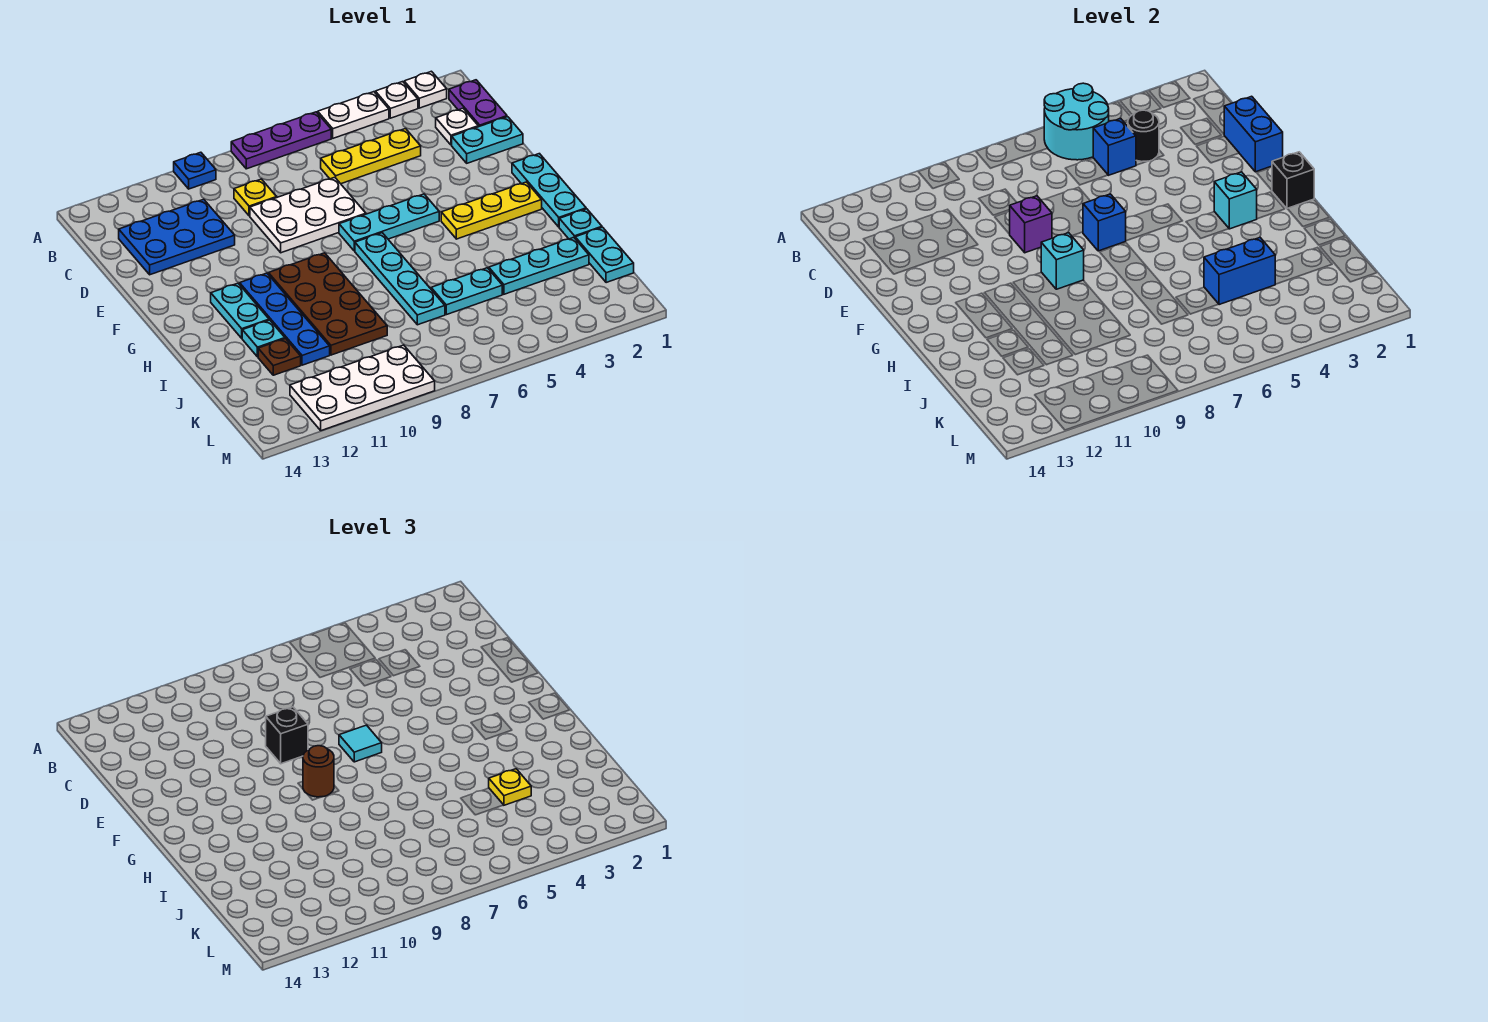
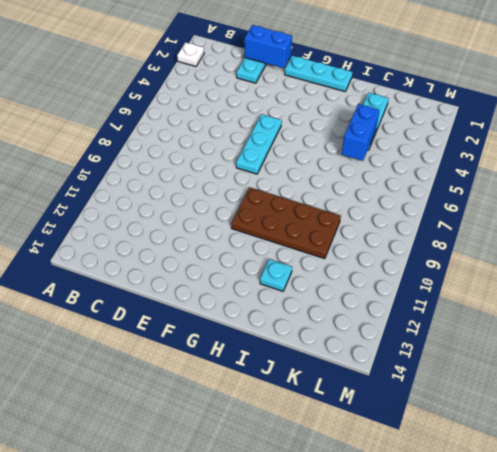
none -> white plate A3 level 1
none -> white plate A4:A5 level 1
none -> purple plate A6:A8 level 1
none -> blue plate A10 level 1

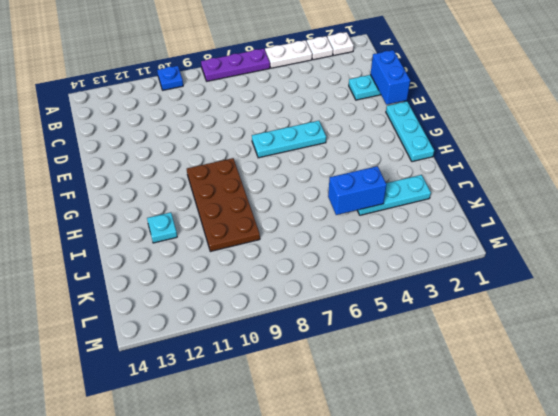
none -> purple plate B1:C1 level 1
none -> white plate C2 level 1
none -> yellow plate C4:C6 level 1
none -> yellow plate C9 level 1

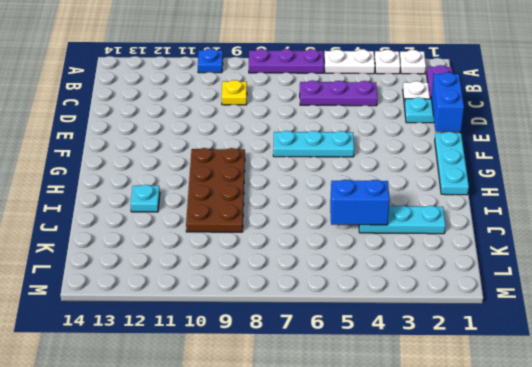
purple plate C4:C6 level 1 -> yellow plate C4:C6 level 1
none -> blue plate C11:D13 level 1
none -> white plate D7:E9 level 1
none -> yellow plate G2:G4 level 1
none -> cyan plate G7:J7 level 1

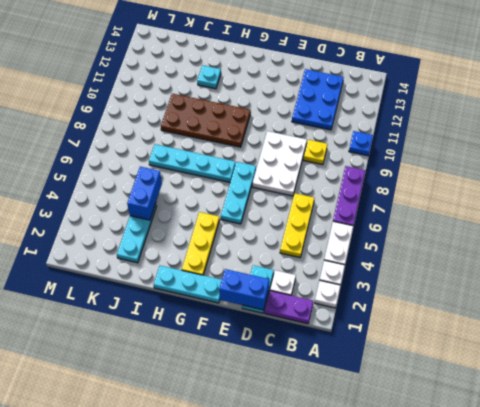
none -> blue plate G11:J11 level 1
none -> cyan plate G12:H12 level 1
none -> cyan plate I1 level 1
none -> cyan plate J1:K1 level 1

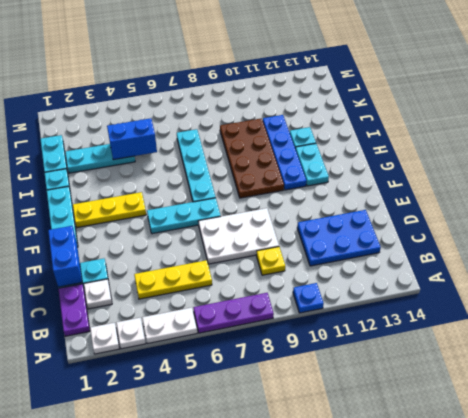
none -> cyan plate J5:J6 level 1
none -> brown plate J12 level 1
none -> white plate L9:M12 level 1
none -> cyan round brick A5:B6 level 2

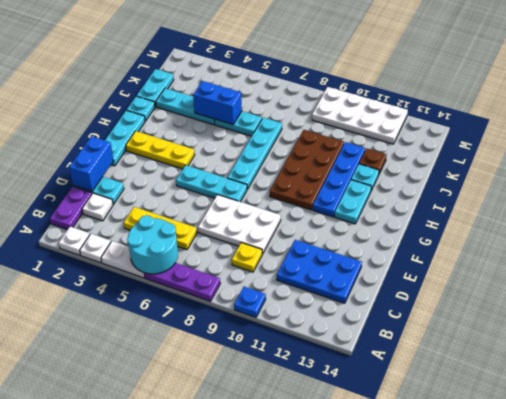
none -> black round brick C4 level 2
none -> blue brick C5 level 2
none -> purple brick E9 level 2
none -> blue brick F7 level 2

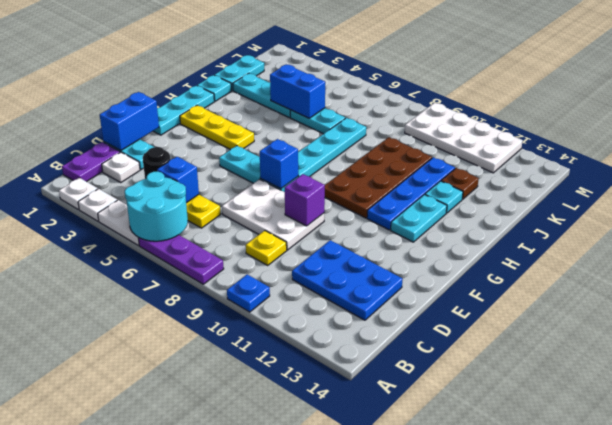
none -> black brick G1 level 2
none -> cyan brick G3 level 2
none -> cyan brick G9 level 2
none -> black brick E9 level 3

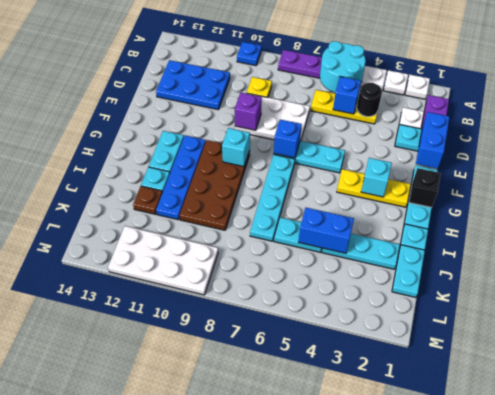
none -> black brick E9 level 3
none -> cyan tile F7 level 3
none -> brown round brick G9 level 3
none -> yellow plate J4 level 3

